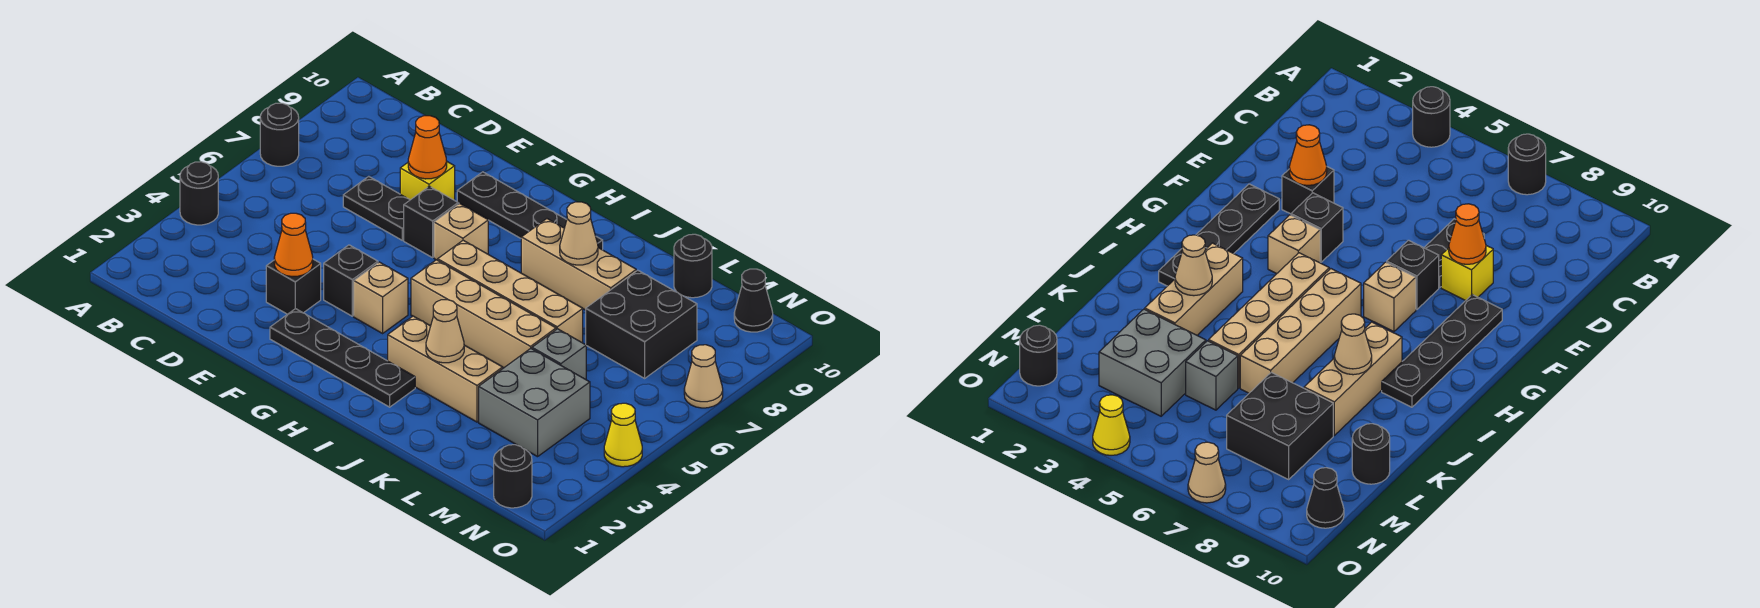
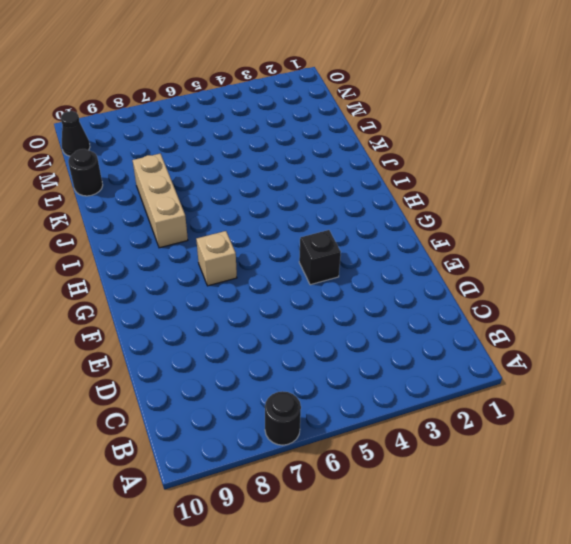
none -> black round brick A4 level 1
none -> black plate D7:E7 level 1
none -> black brick E3 level 1

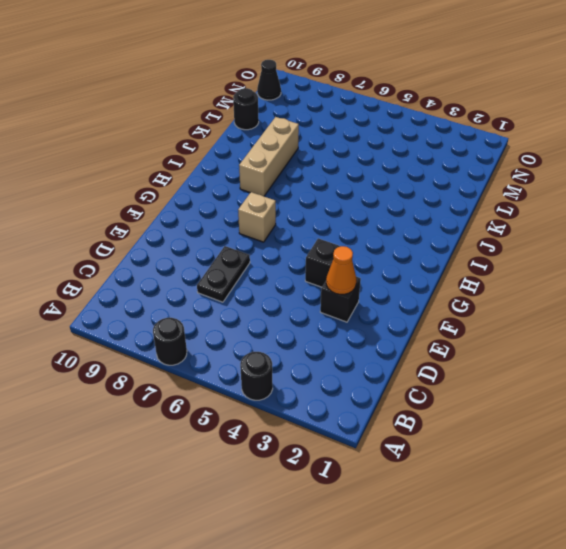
none -> yellow brick E8 level 1
none -> black plate F2:I2 level 1
none -> black brick F7 level 1

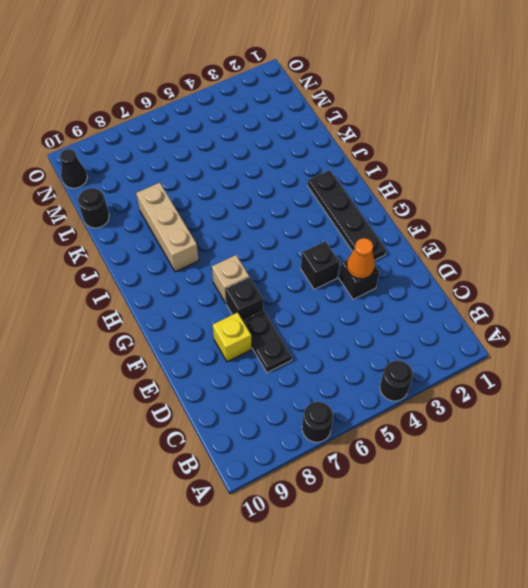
none -> black plate F9:I9 level 1
none -> tan brick G4 level 1
none -> tan brick H5:K5 level 1

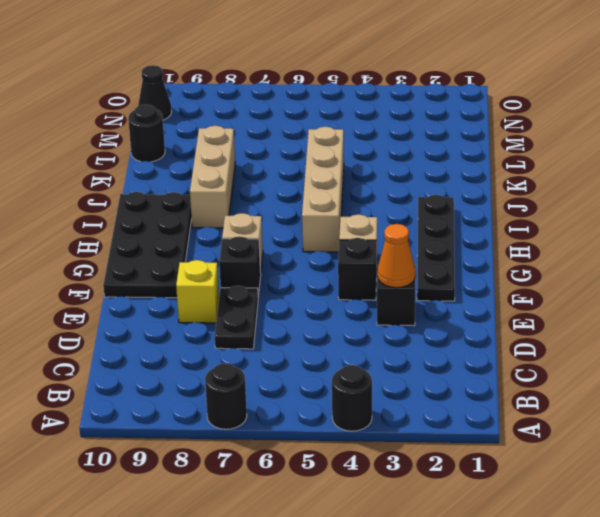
black plate F9:I10 level 1 -> black plate F9:I9 level 1
none -> tan brick H6:K6 level 1
none -> tan brick I3:K3 level 1
none -> grey brick L3:M4 level 1

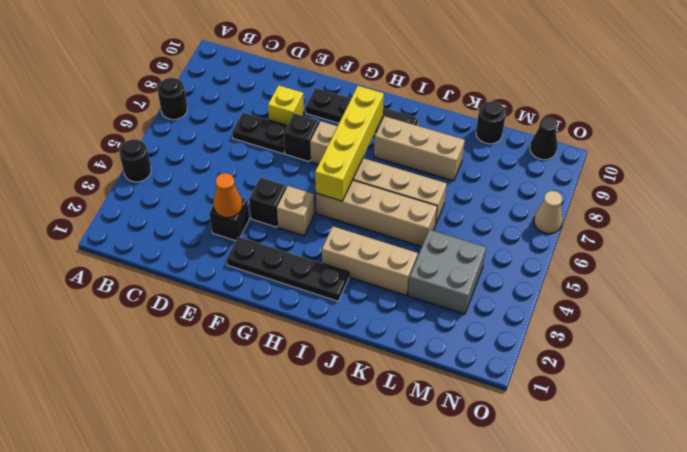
yellow brick H5:H8 level 2 -> none
none -> grey brick L5 level 1
none -> black brick L7:M8 level 1
none -> black round brick N1 level 1

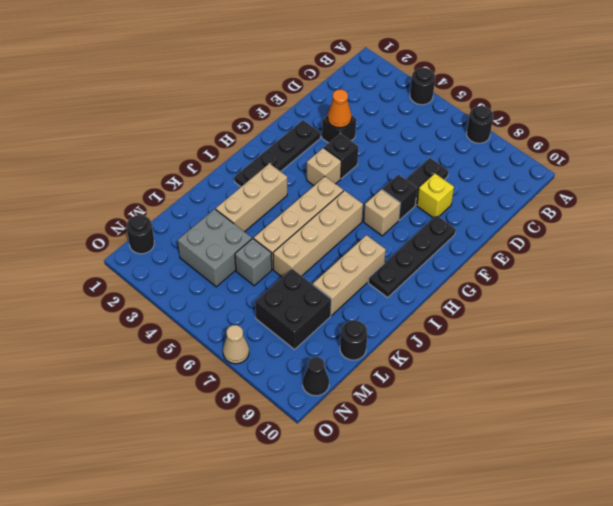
none -> yellow cone O4 level 1
none -> orange cone E8 level 2
none -> tan cone J3 level 2

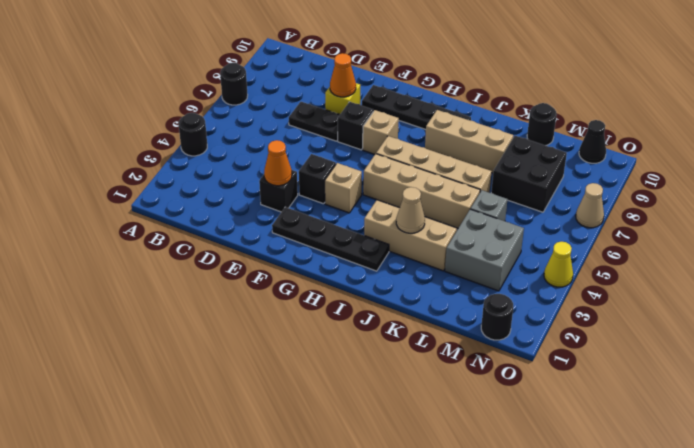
none -> tan cone J8 level 2

